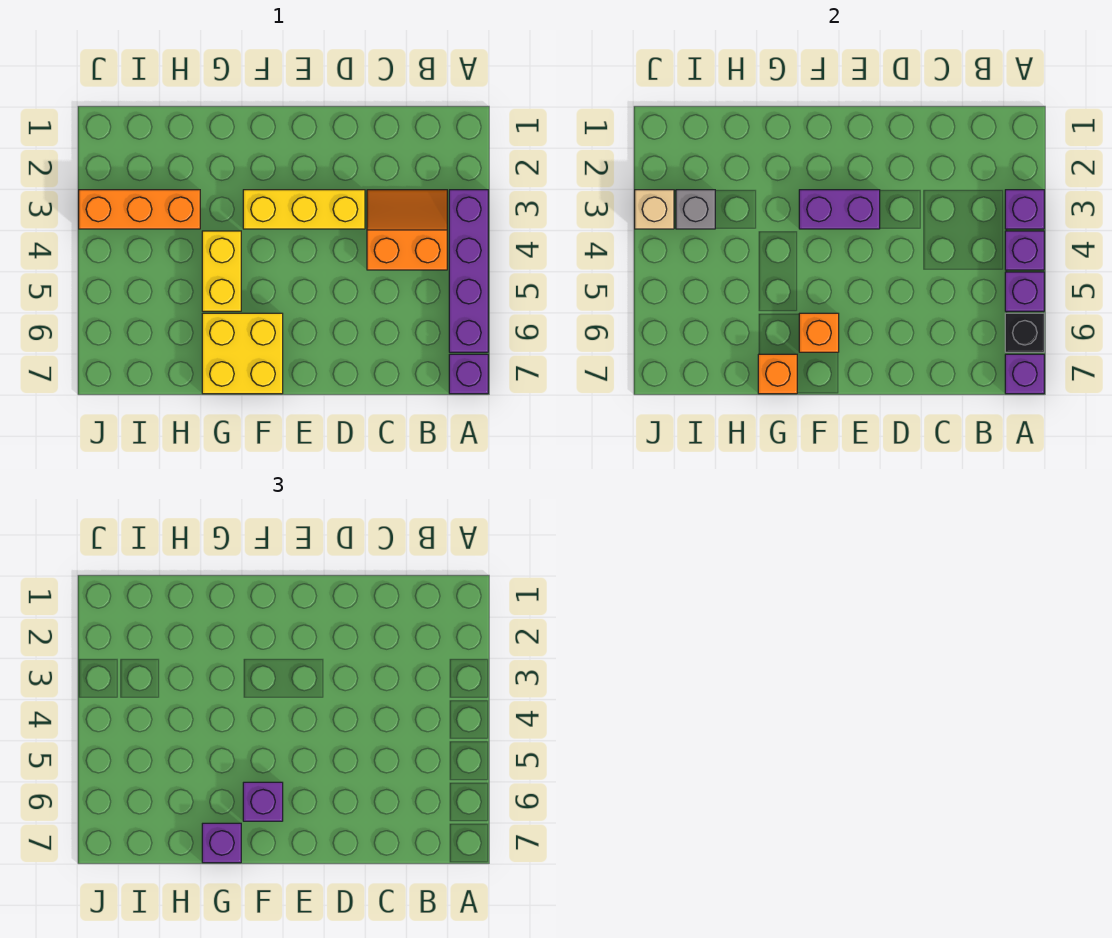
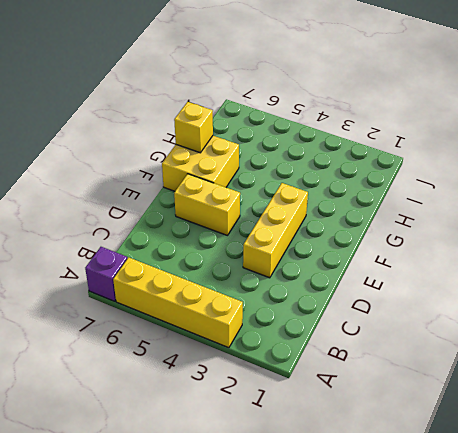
yellow brick A3:A6 level 1 -> purple brick A3:A6 level 1
yellow brick E5:E6 level 1 -> yellow brick G4:G5 level 1
yellow brick G7 level 2 -> orange brick G7 level 2
none -> orange slope B3:C4 level 1 top 4
none -> orange brick H3:J3 level 1
none -> purple brick A3 level 2

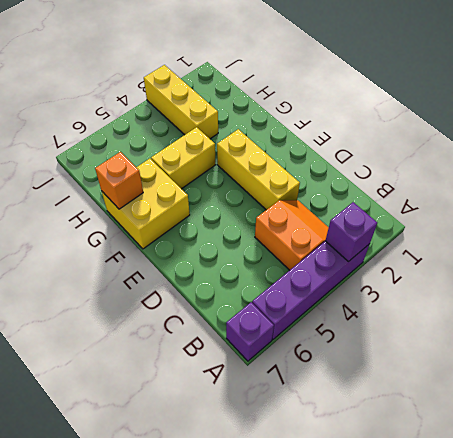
yellow brick H3:J3 level 1 -> orange brick H3:J3 level 1
none -> purple brick A4 level 2
none -> purple brick A5 level 2
none -> black brick A6 level 2

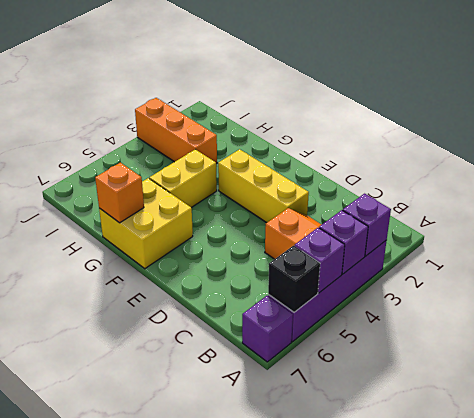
none -> purple brick A7 level 2
none -> purple brick E3:F3 level 2
none -> orange brick F6 level 2

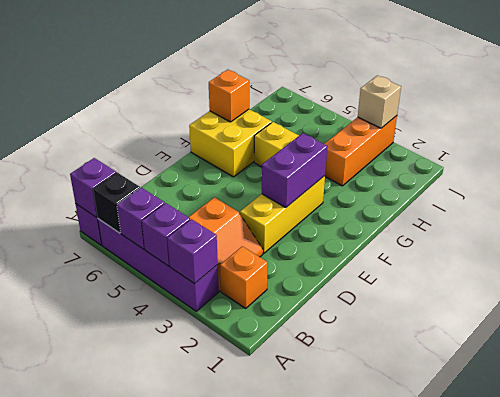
orange brick B2 level 1 -> orange brick F6 level 2
none -> grey brick I3 level 2
none -> purple brick F6 level 3
none -> purple brick G7 level 3

